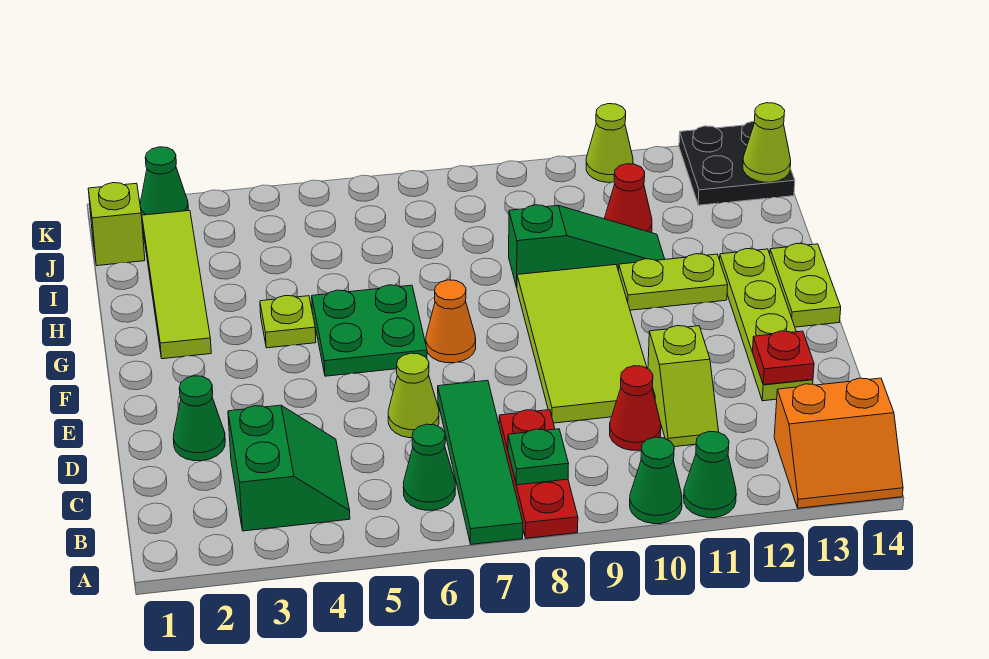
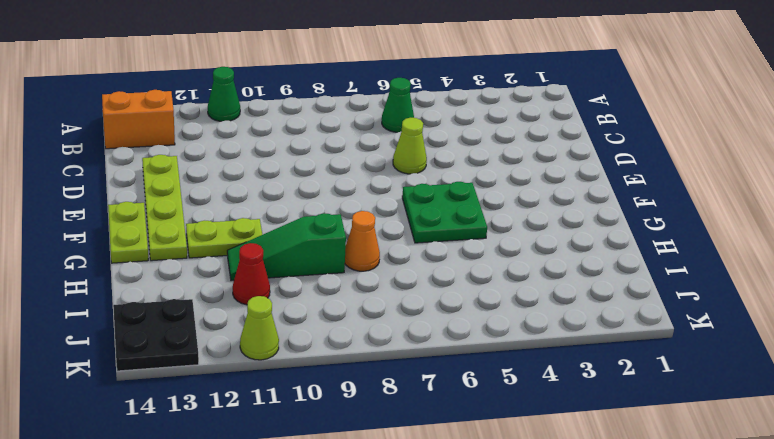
orange cone H8 level 1 -> orange cone F7 level 1
none -> green tile A7:D7 level 1
none -> red plate A8:C8 level 1
none -> green cone A10 level 1

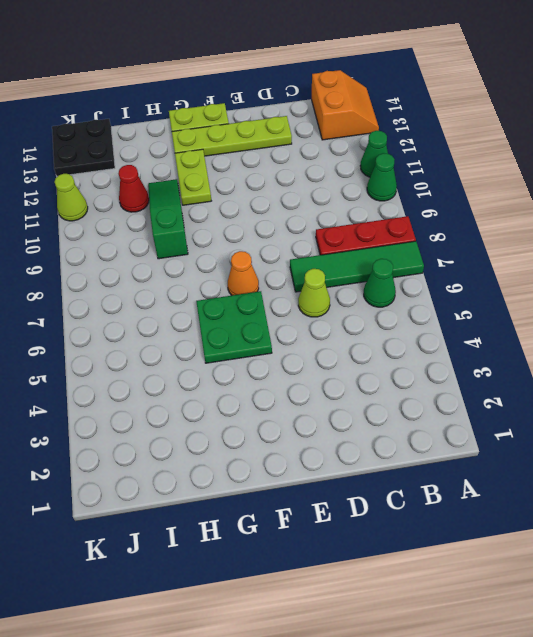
none -> green slope B3:C4 level 1 top 3
none -> red cone C10 level 1
none -> lime slope C11:D11 level 1 top D

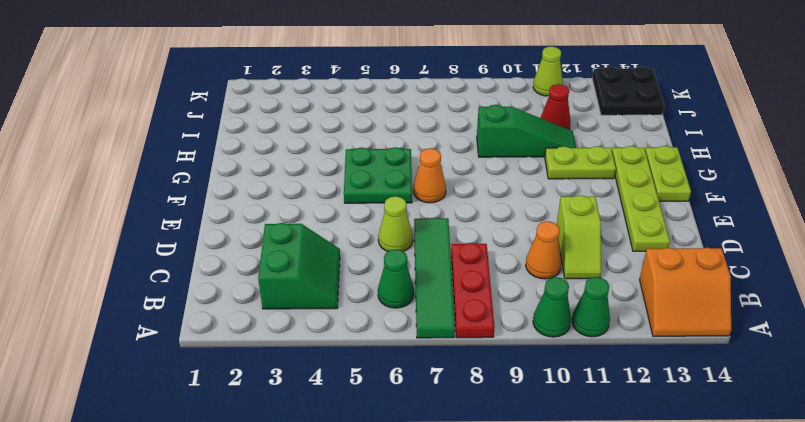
orange cone C10 level 1 -> red cone C10 level 1
none -> green cone D2 level 1
none -> lime tile D9:G10 level 1
none -> lime tile G2:J2 level 1

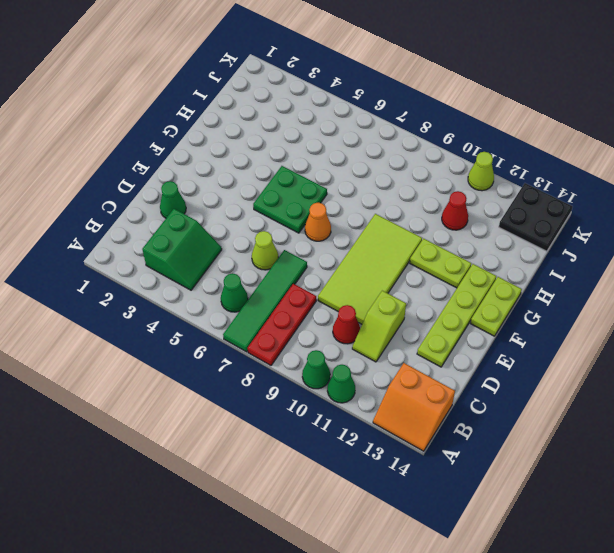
none -> lime tile G2:J2 level 1
none -> lime plate G4 level 1
none -> green slope H9:H11 level 1 top 9

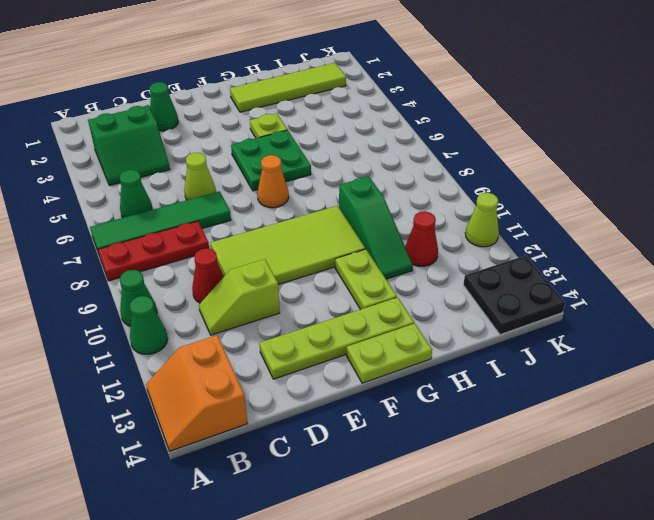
none -> lime brick J1 level 1
none -> green cone K2 level 1
none -> green plate B8 level 2

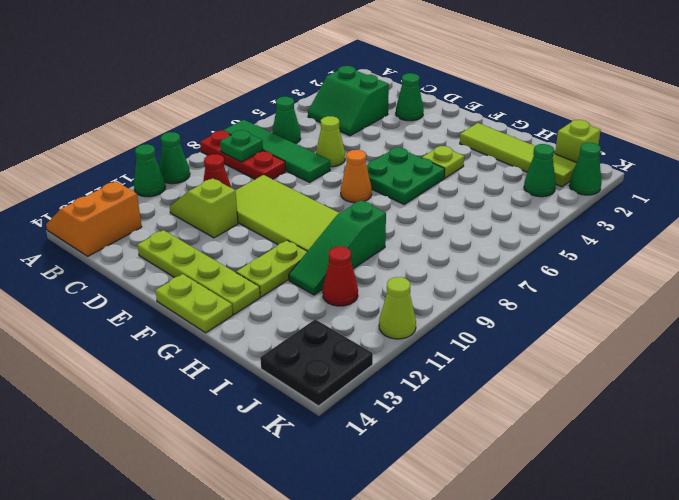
green cone J3 level 1 -> none
none -> red plate D13 level 2
none -> lime cone J14 level 2

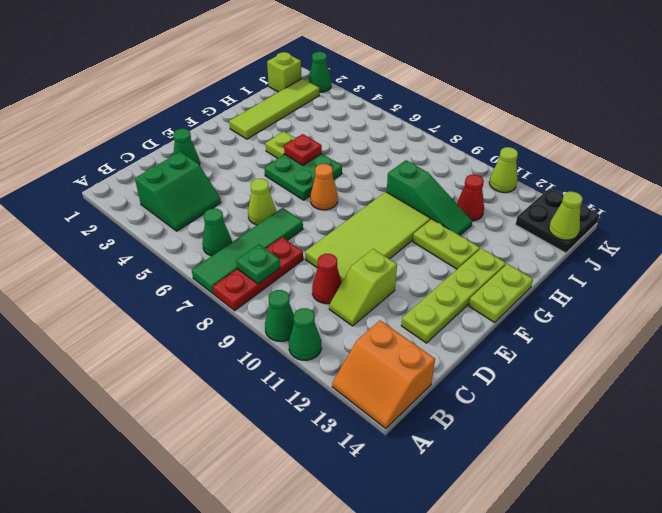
red plate G5 level 2 -> red plate D13 level 2

